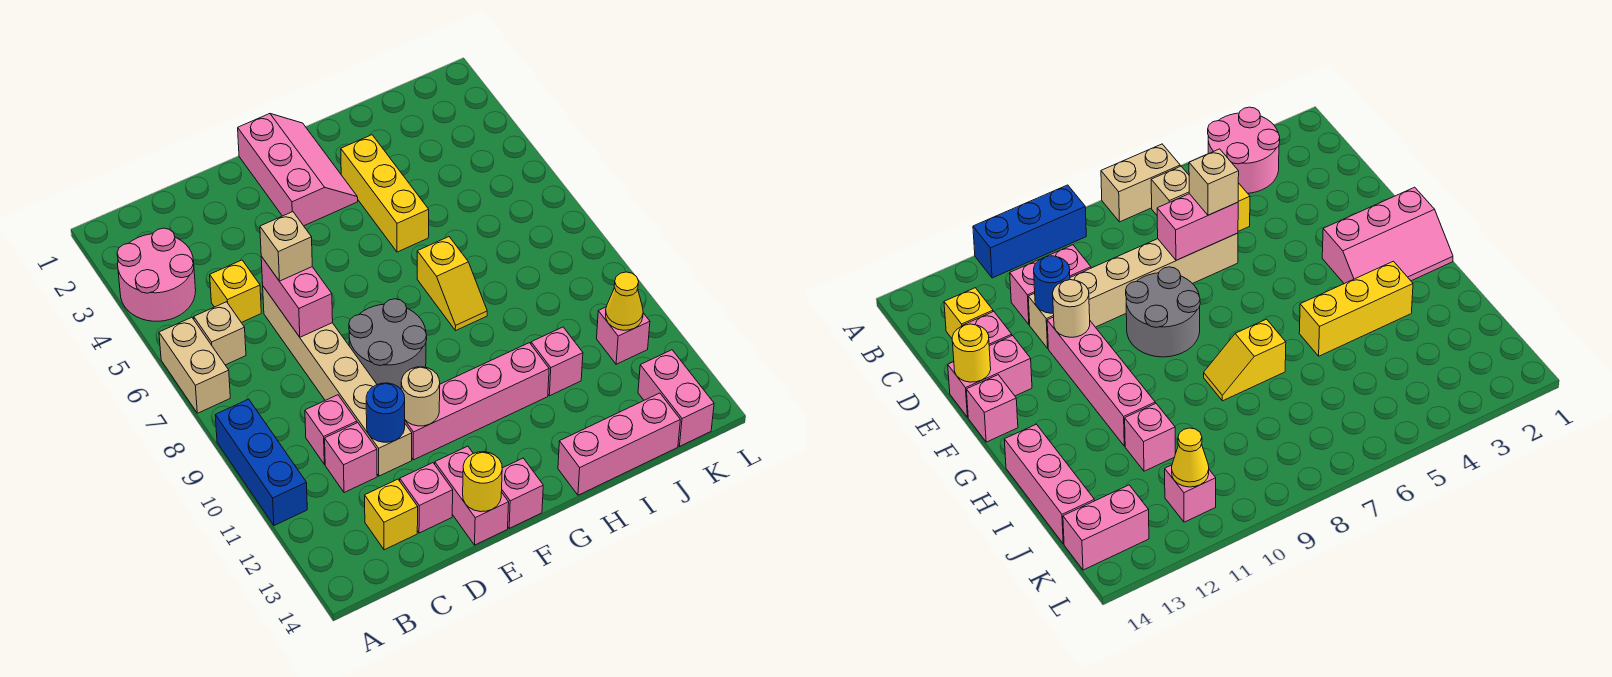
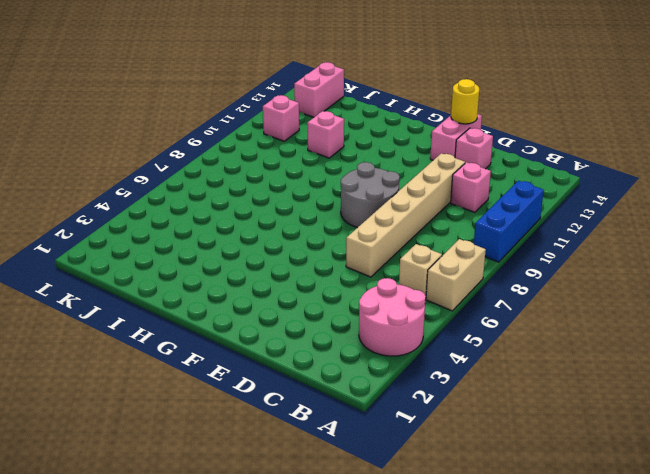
none -> yellow brick C5 level 1
none -> pink brick C10 level 1
none -> yellow brick C13 level 1

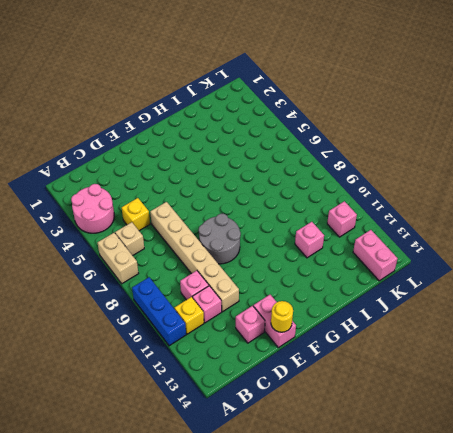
yellow brick B11 level 1 -> yellow brick C13 level 1
none -> pink brick E11:H11 level 1
none -> pink slope F1:G3 level 1 top F
none -> pink brick F14 level 1

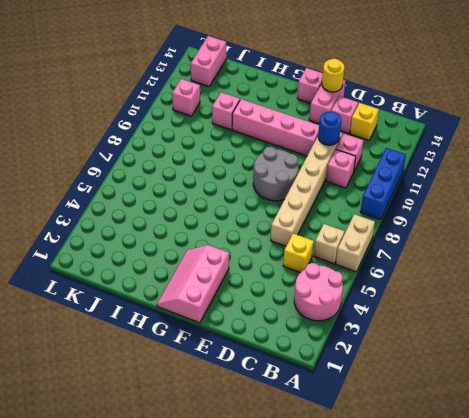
none -> yellow brick H3:H5 level 1
none -> yellow slope H7:H8 level 1 top 7
none -> pink brick H14:J14 level 1

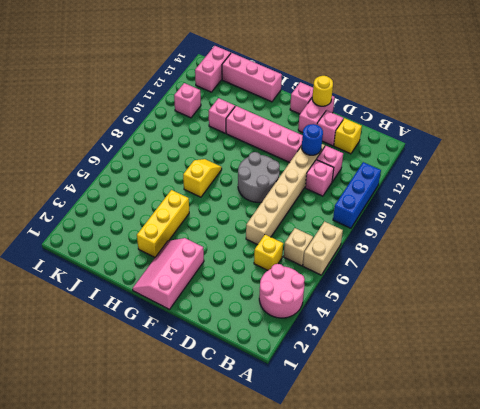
none -> pink brick D6:D7 level 2
none -> tan round brick E11 level 2
none -> yellow cone K11 level 2

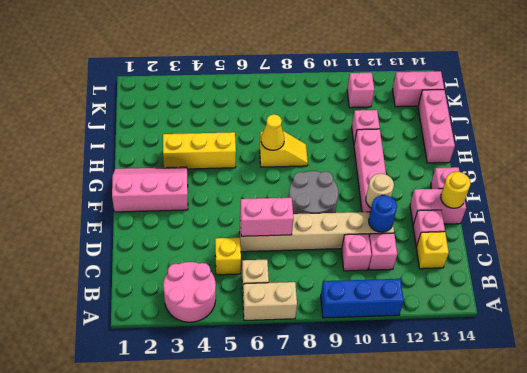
yellow cone H7 level 2 -> yellow cone K11 level 2
none -> tan brick D6 level 3

